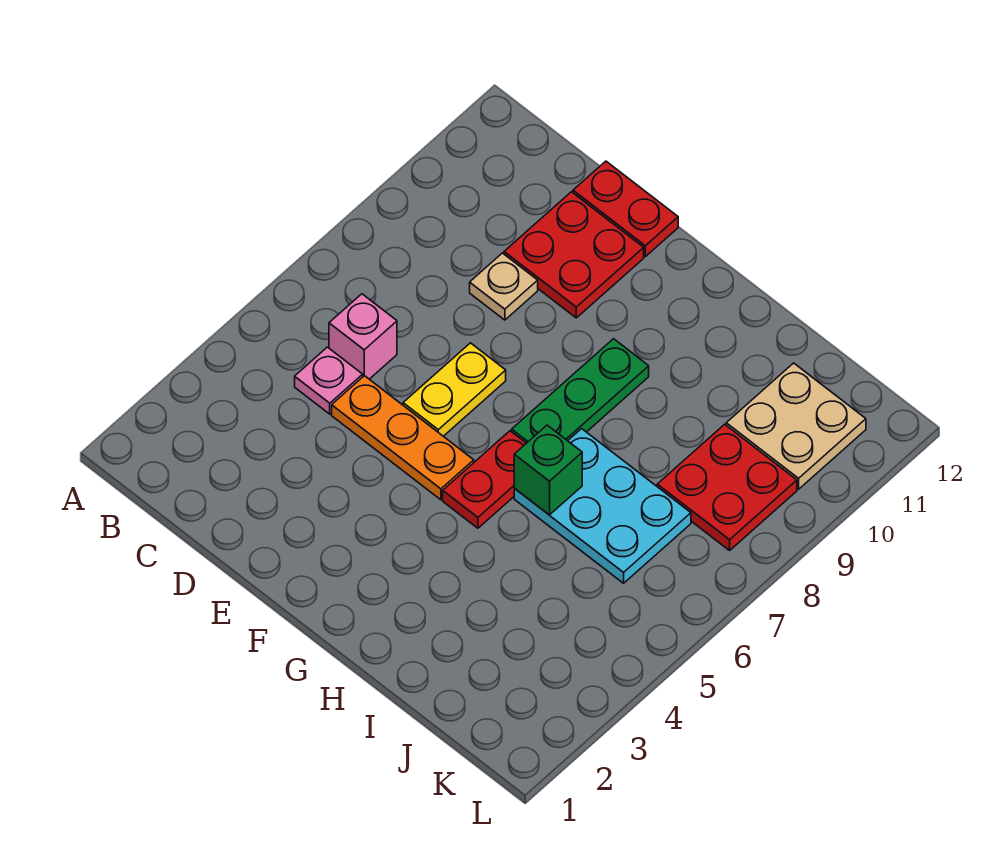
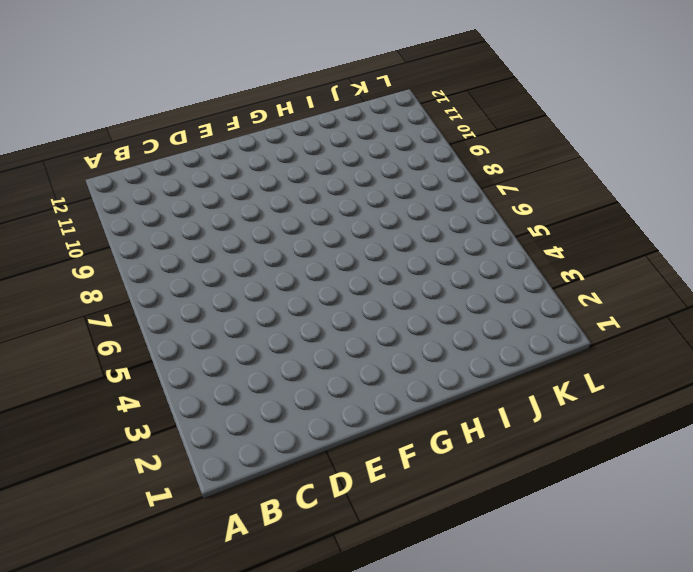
none -> pink plate C5 level 1
none -> pink brick C6 level 1
none -> orange plate D5:F5 level 1

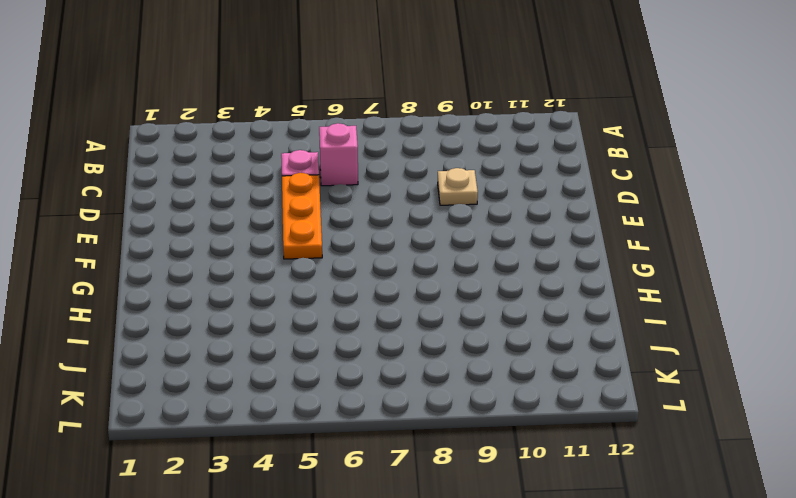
none -> red plate D10:E11 level 1
none -> red plate D12:E12 level 1
none -> yellow plate E6:E7 level 1

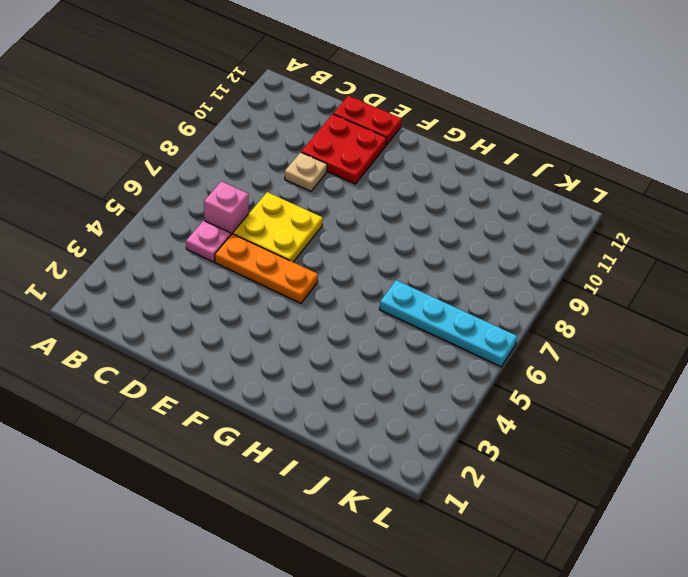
yellow plate D6:E7 level 1 -> yellow plate E6:E7 level 1
cyan plate I6:L6 level 1 -> cyan plate H6:J7 level 1
none -> red plate G5:G6 level 1
none -> green plate G7:G9 level 1
none -> red plate J8:K9 level 1

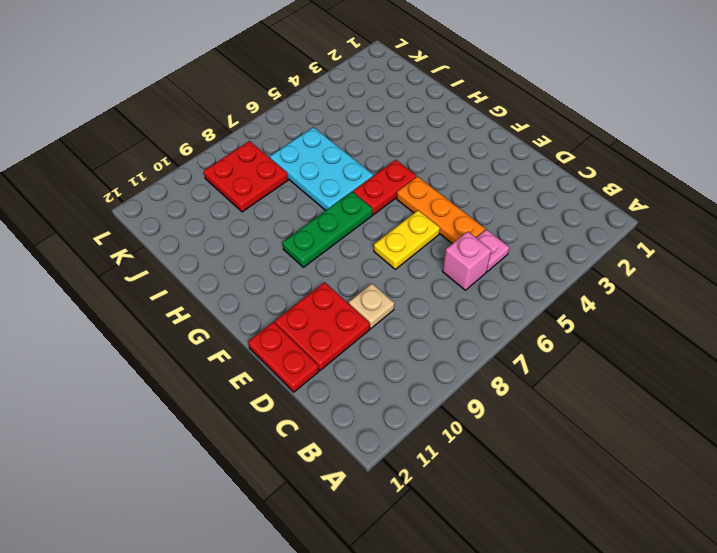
none -> tan plate J10:K11 level 1
none -> green brick H6 level 2

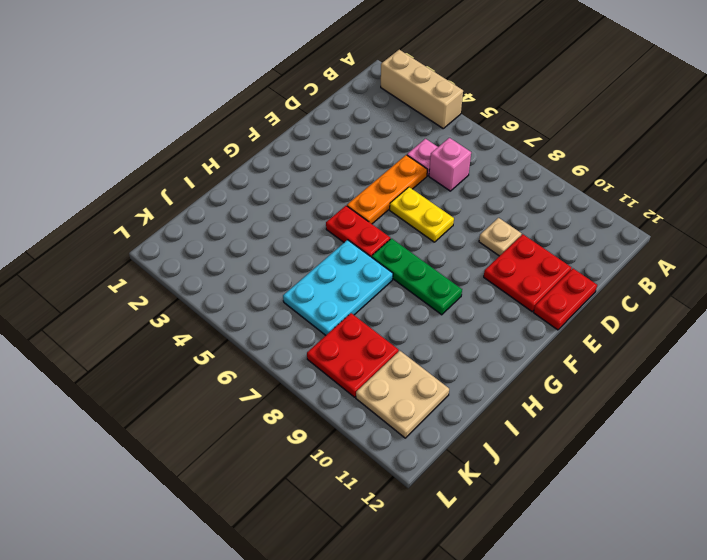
tan brick A2:A4 level 1 -> none
none -> green brick H6 level 2

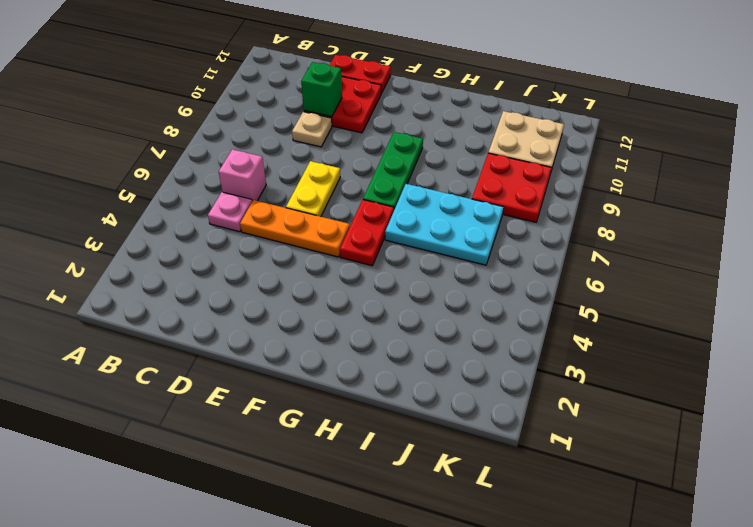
green brick D10 level 2 -> green brick H6 level 2

